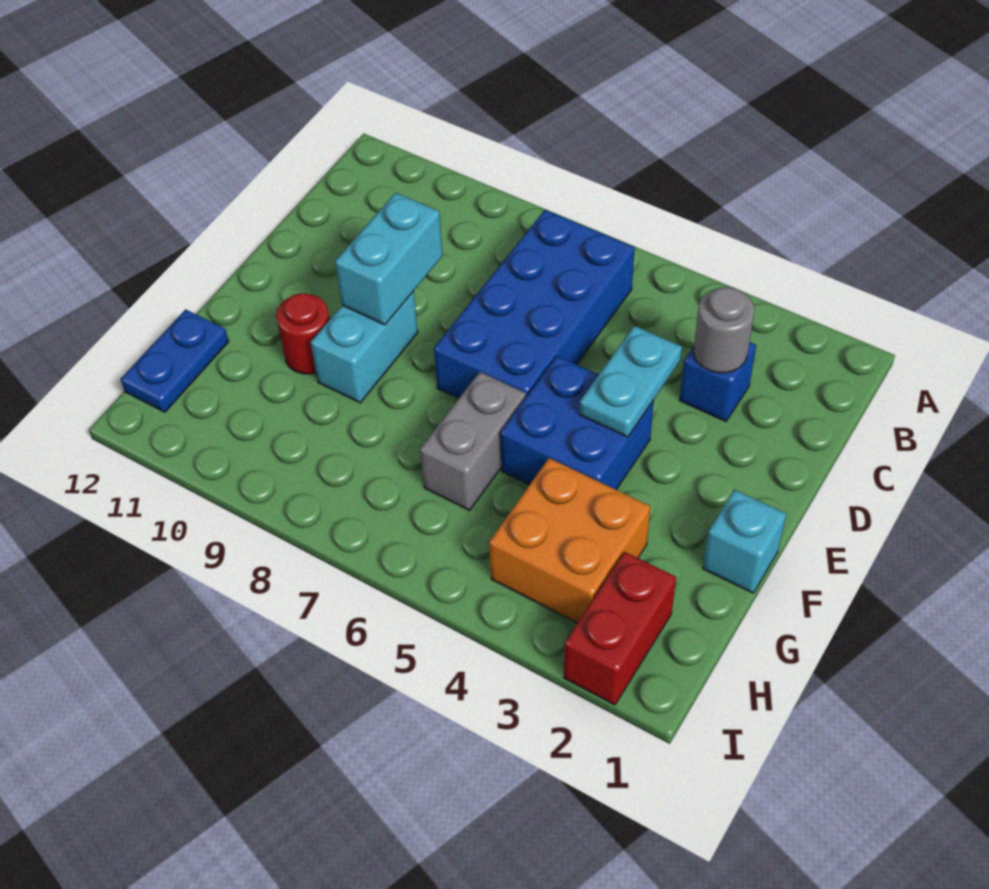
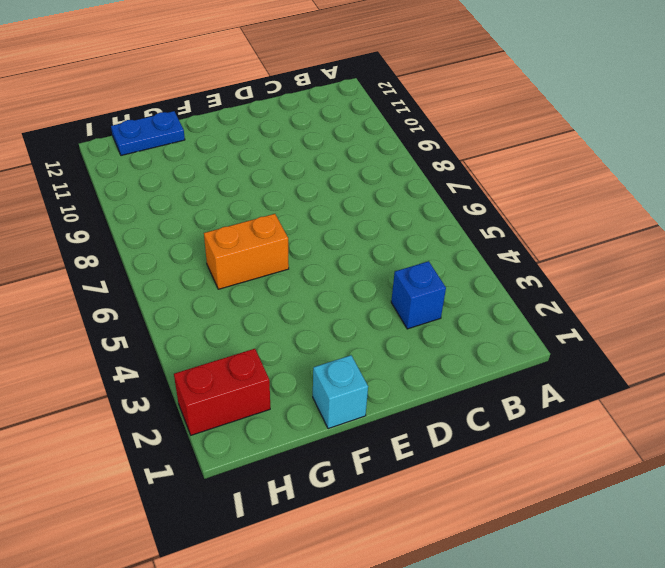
orange brick F6:G6 level 1 -> grey brick F6:G6 level 1
none -> blue brick B6:E7 level 1
none -> blue brick E4:F5 level 1
none -> cyan brick E9:F9 level 1

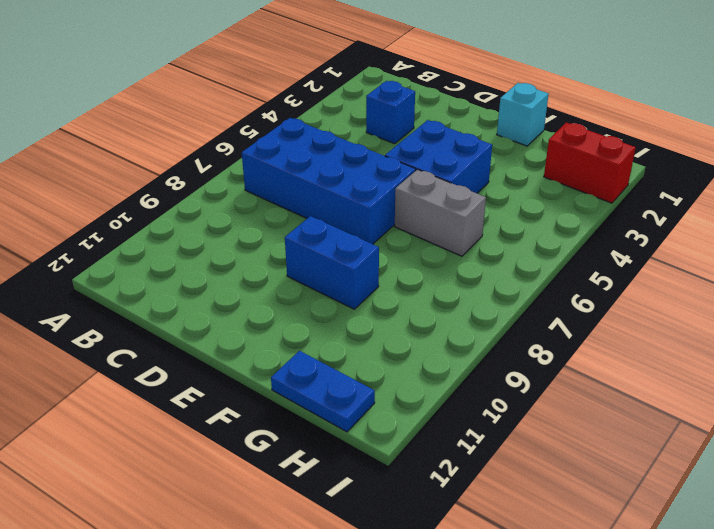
blue brick E9:F9 level 1 -> cyan brick E9:F9 level 1
none -> red round brick F10 level 1
none -> orange brick G3:H4 level 1
none -> grey round brick C3 level 2

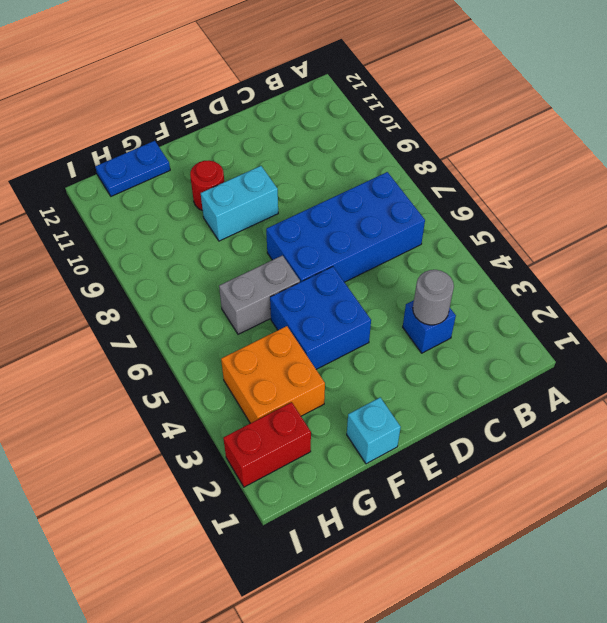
none -> cyan plate D4:E4 level 2
none -> cyan brick D9:E9 level 2

